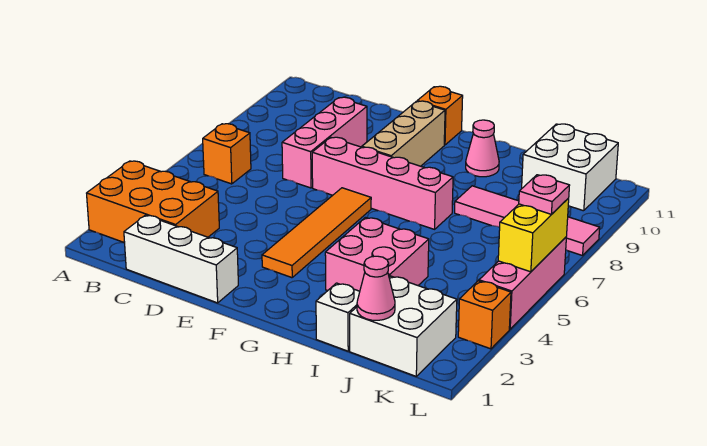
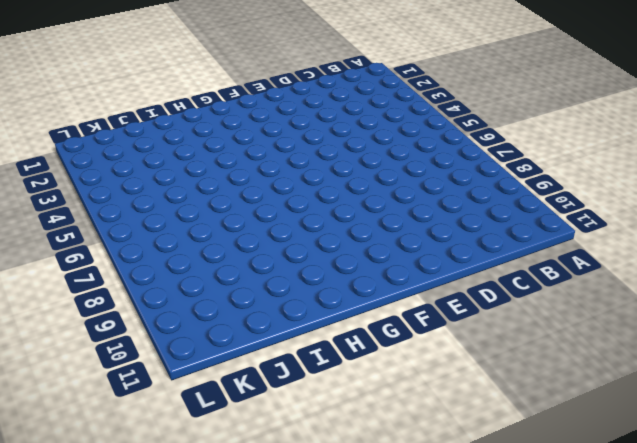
none -> orange brick A2:C3 level 1
none -> orange brick B6 level 1
none -> white brick C1:E1 level 1

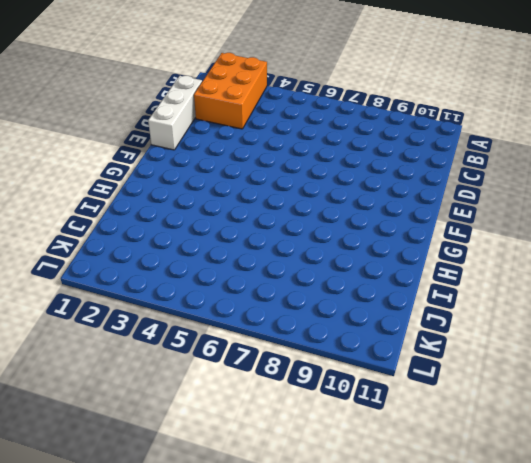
none -> orange brick B6 level 1
none -> pink brick D7:D9 level 1
none -> pink brick E7:H7 level 1

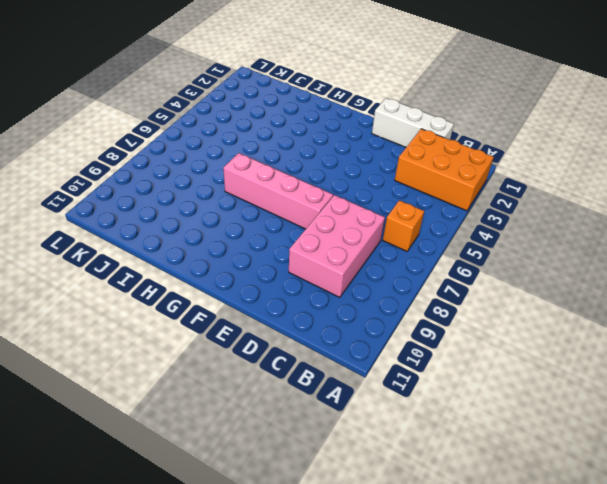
pink brick C7:D9 level 1 -> pink brick D7:D9 level 1
none -> orange tile F3:F6 level 1
none -> tan brick F8:F10 level 1
none -> orange brick F11 level 1

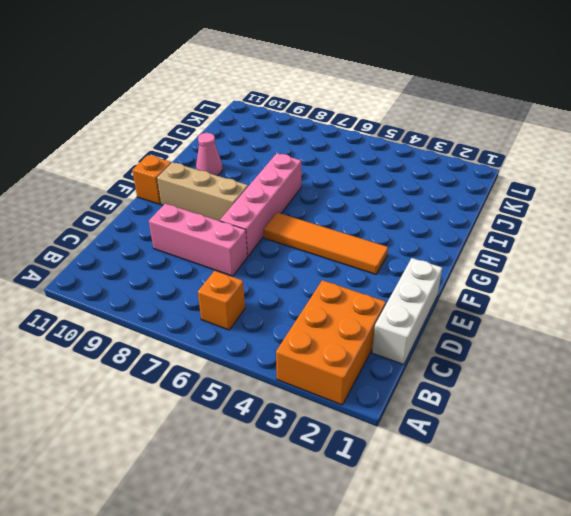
none -> pink brick H3:I4 level 1
none -> white brick I1 level 1
none -> pink tile I8:L8 level 1

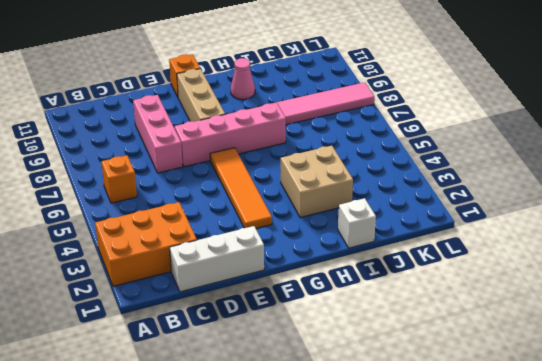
tan brick H3:I4 level 1 -> pink brick H3:I4 level 1
none -> white brick J1:K2 level 1
none -> white brick J10:K11 level 1
none -> orange brick L3 level 1

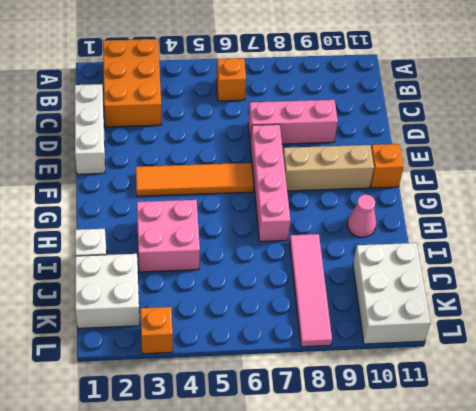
white brick J10:L11 level 1 -> white brick J10:K11 level 1
none -> pink brick L4:L6 level 1
none -> pink cone J1 level 2
none -> yellow brick L5:L6 level 2

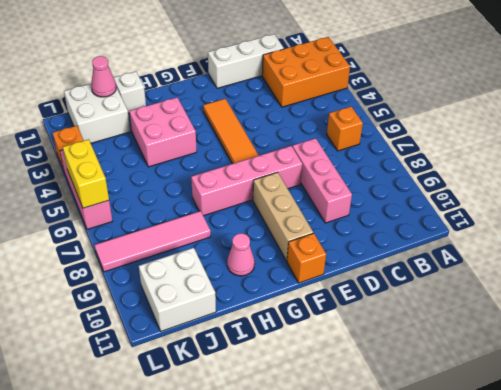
none -> pink plate L6 level 3

